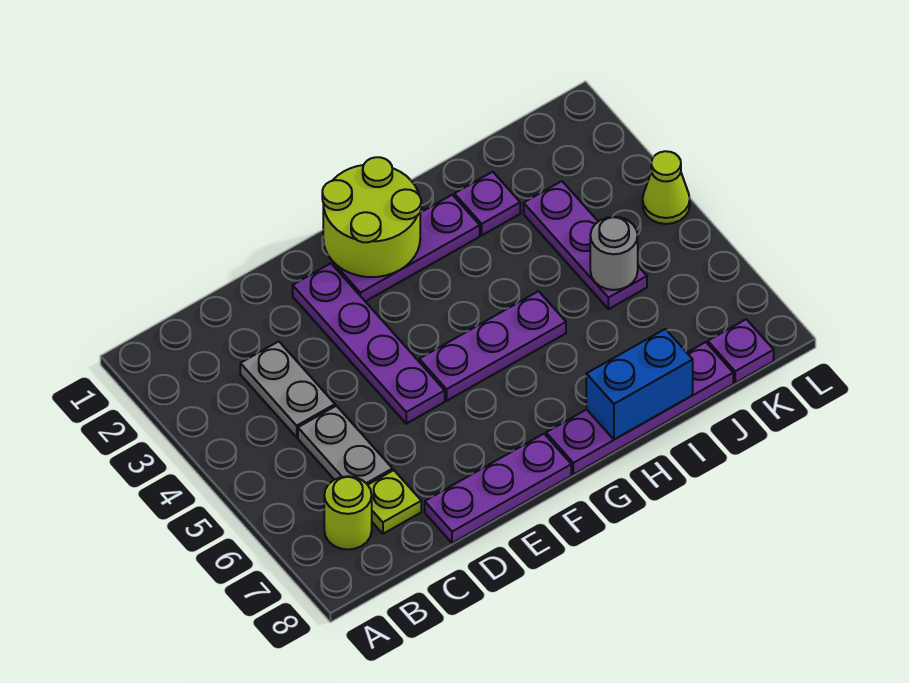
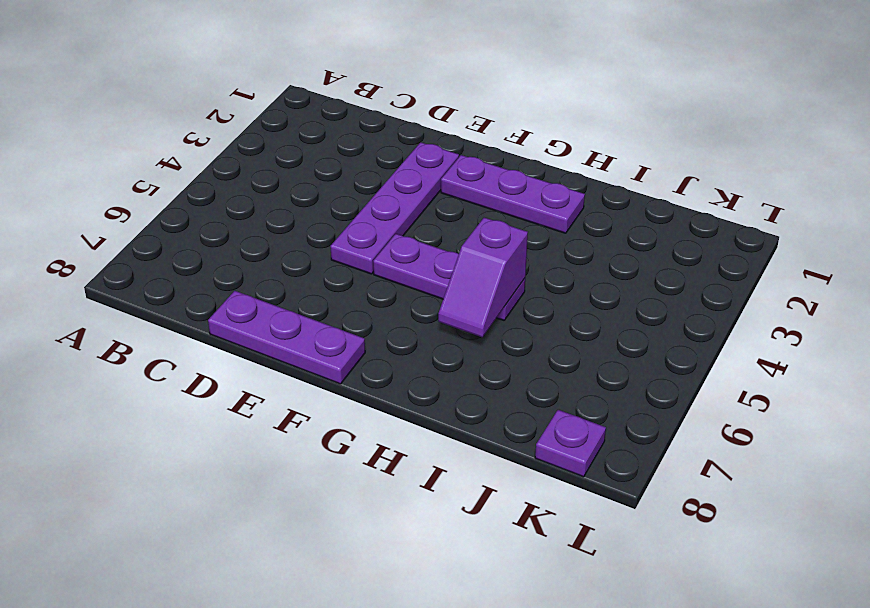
purple slope H5:H6 level 2 top 5 -> none
none -> lime round brick B7 level 1
none -> grey plate C3:C4 level 1
none -> grey plate C5:C6 level 1

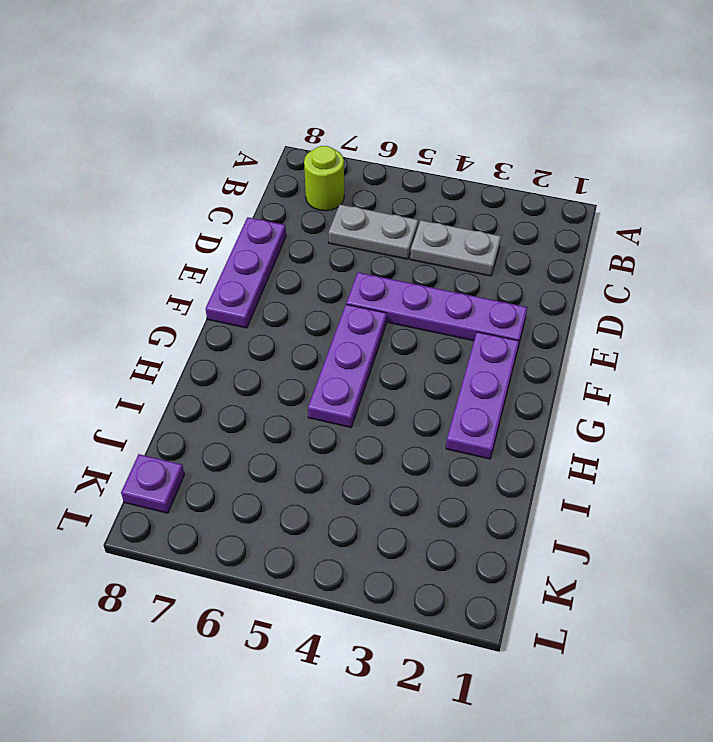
none -> lime plate C7 level 1
none -> purple plate G8:J8 level 1
none -> purple plate I2 level 1

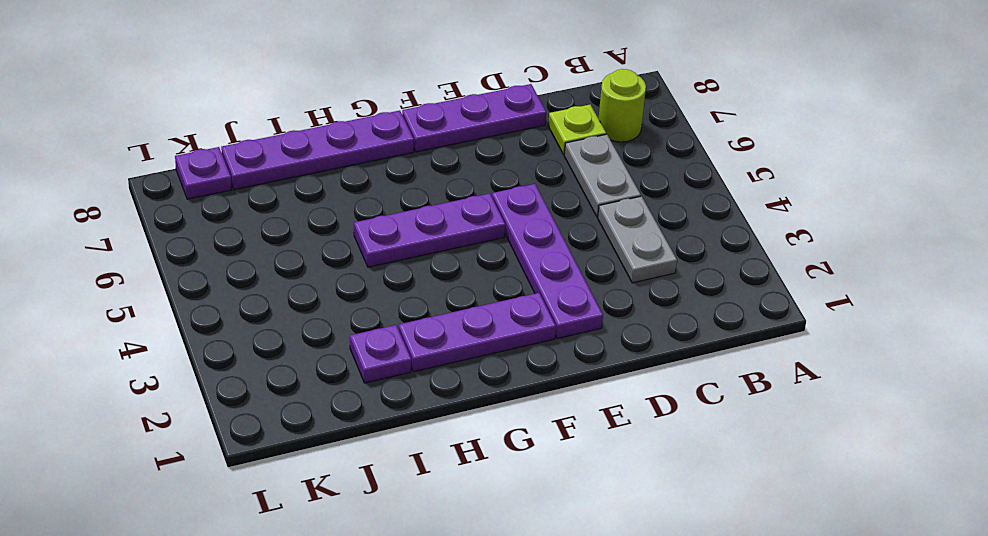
none -> purple plate J3:J5 level 1
none -> lime cone L4 level 1
none -> lime round brick F1:G2 level 2

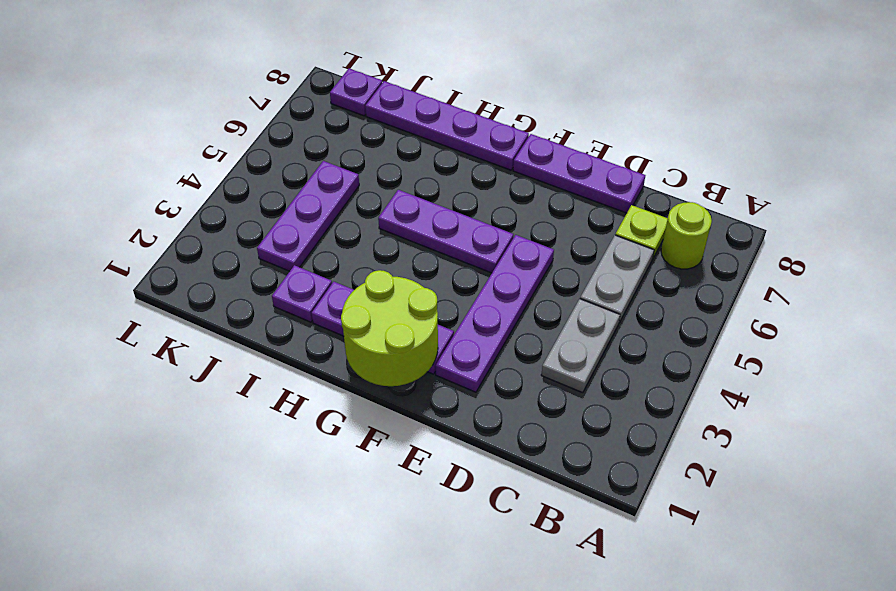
none -> lime cone L4 level 1
none -> blue brick H8:I8 level 2
none -> grey round brick J5 level 2

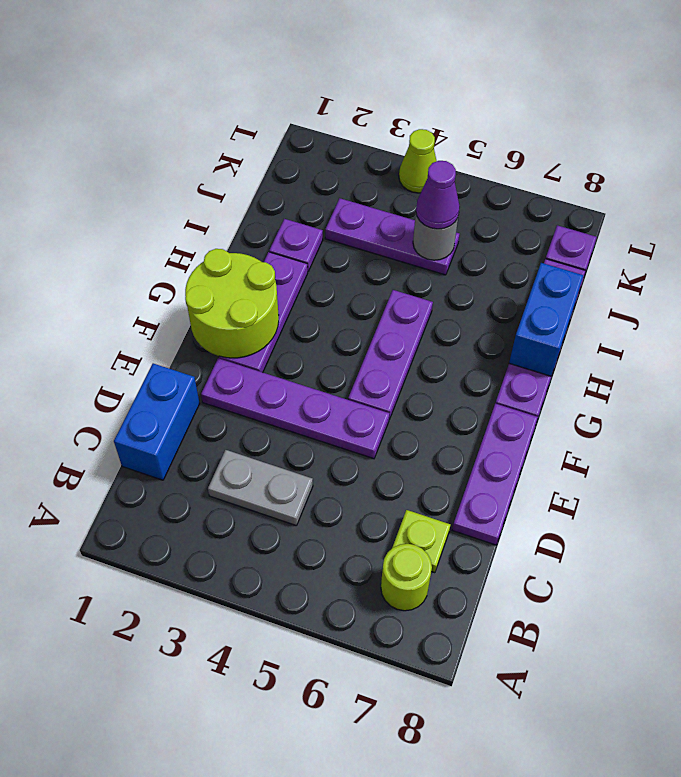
blue brick C1:D1 level 1 -> none
purple cone J5 level 3 -> none
none -> grey plate C5:C6 level 1

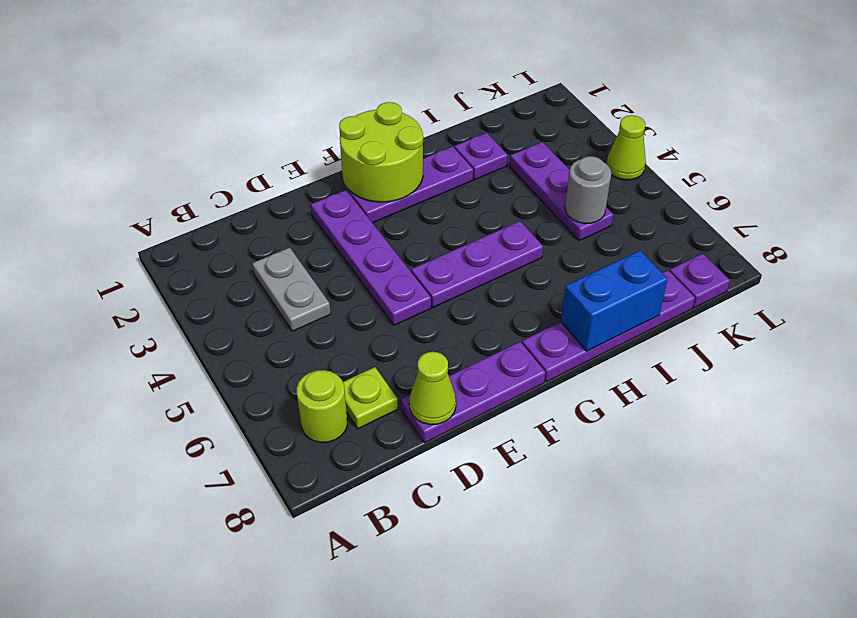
lime cone D8 level 2 -> none
none -> grey plate C5:C6 level 1

